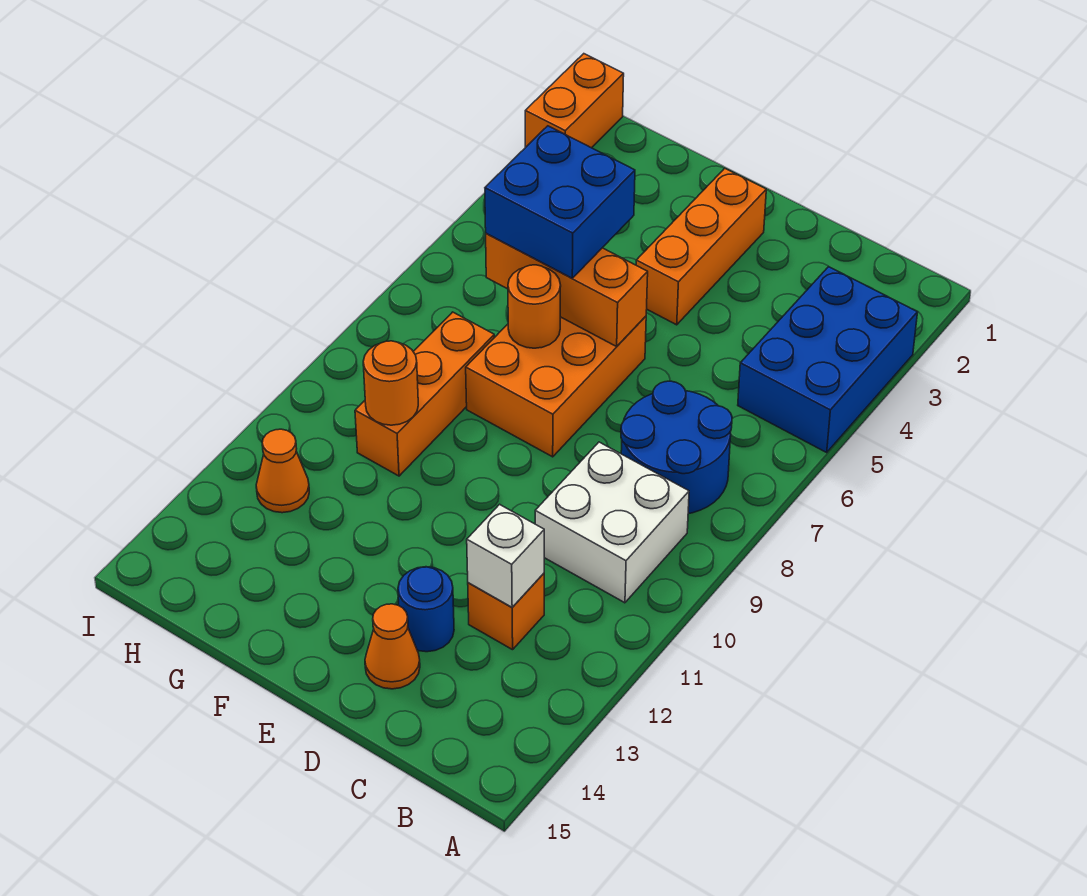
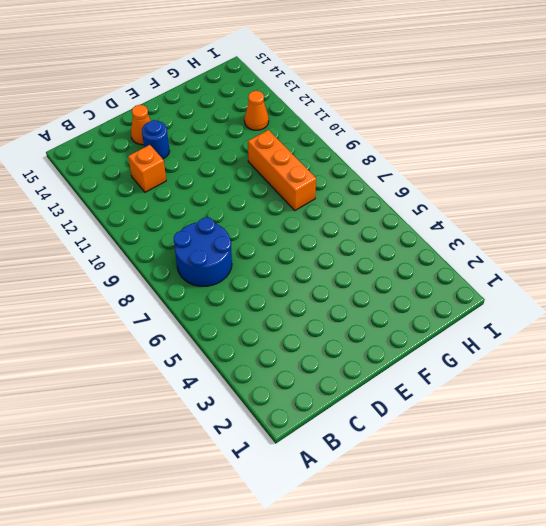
none -> blue brick A3:B5 level 1
none -> white brick B9:C10 level 1
none -> orange brick E2:E4 level 1

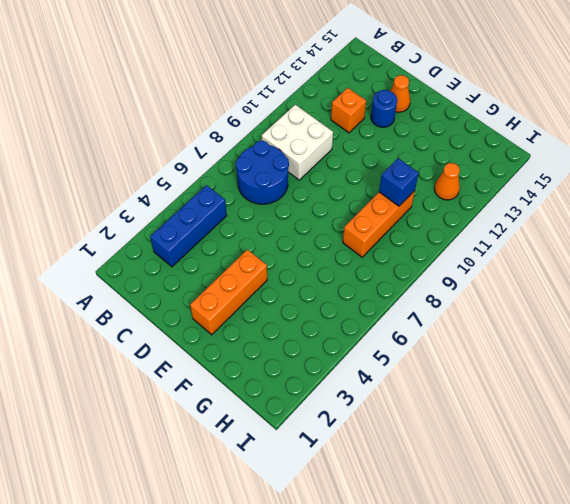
blue brick B3:B5 level 1 -> blue brick A3:B5 level 1
blue brick G10 level 2 -> orange round brick G10 level 2
none -> orange brick E6:F8 level 1
none -> orange brick I1:I2 level 1
none -> white brick C12 level 2

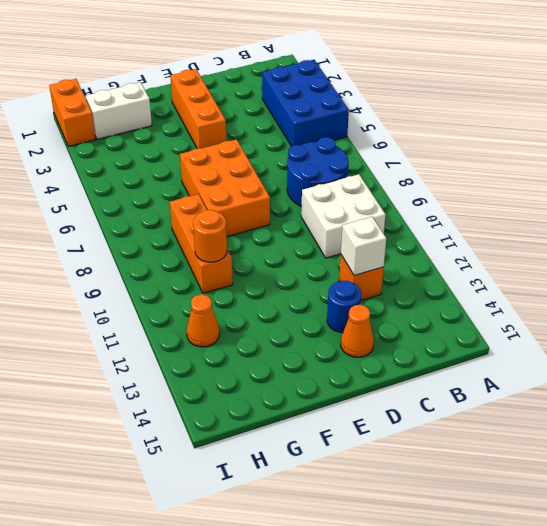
white brick G2:H2 level 1 -> none
none -> orange brick E6:G6 level 2
none -> orange round brick F7 level 2
none -> blue brick F5:G6 level 3

